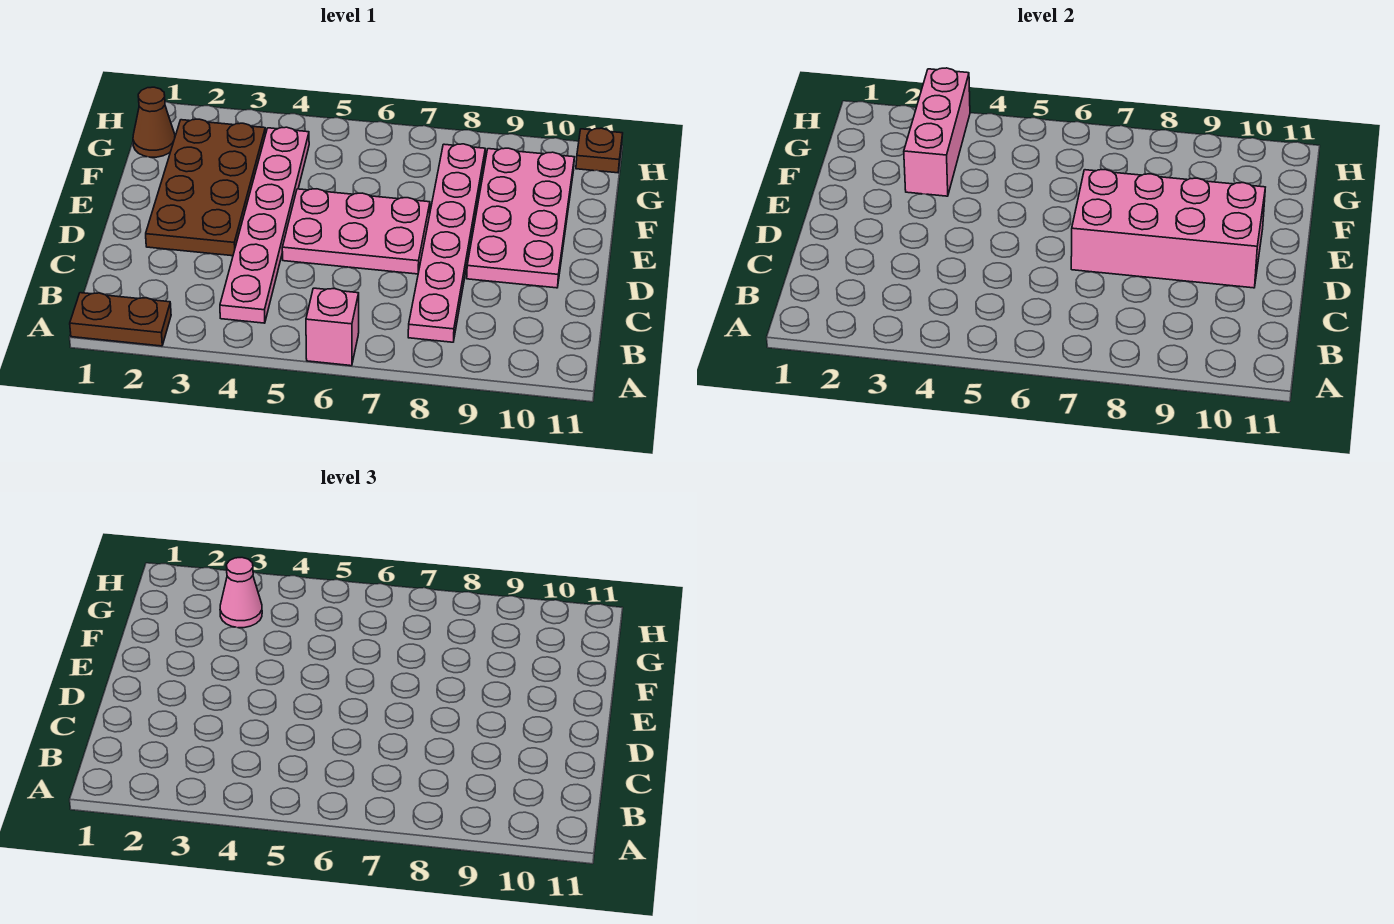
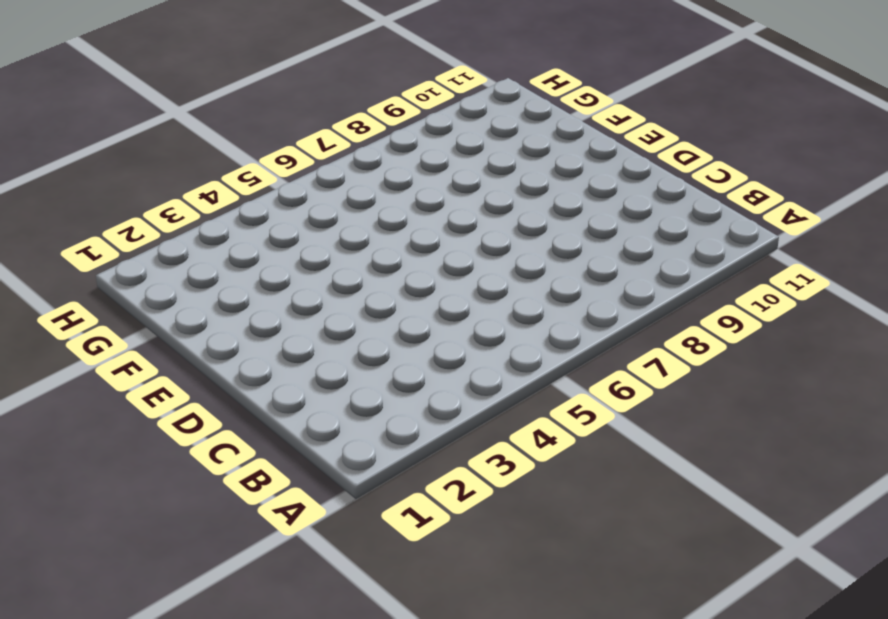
none -> brown plate A1:A2 level 1
none -> pink brick A6 level 1
none -> pink plate B4:G4 level 1

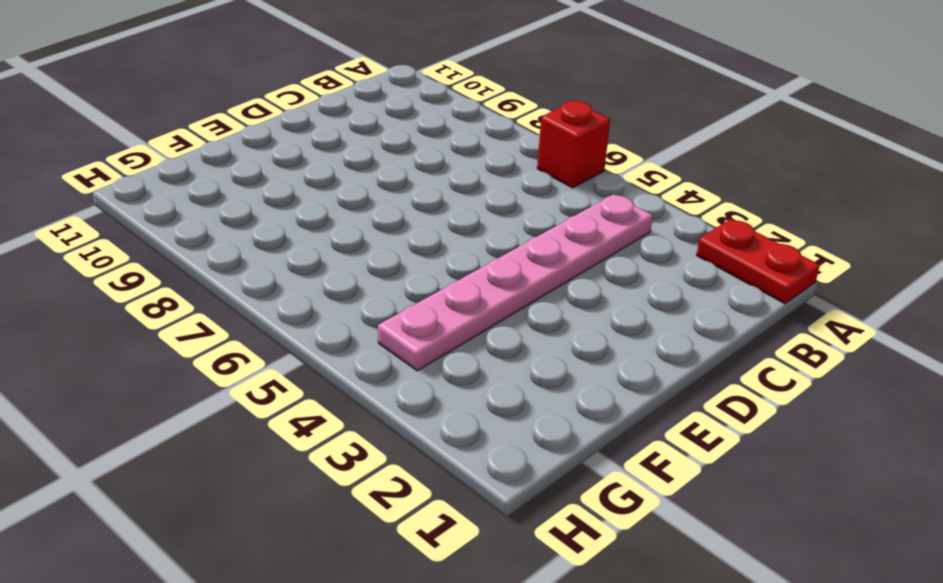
red plate A1:A2 level 1 -> brown plate A1:A2 level 1
red brick A6 level 1 -> pink brick A6 level 1
none -> pink plate B8:G8 level 1
none -> brown plate D2:G3 level 1
none -> pink plate D5:E7 level 1

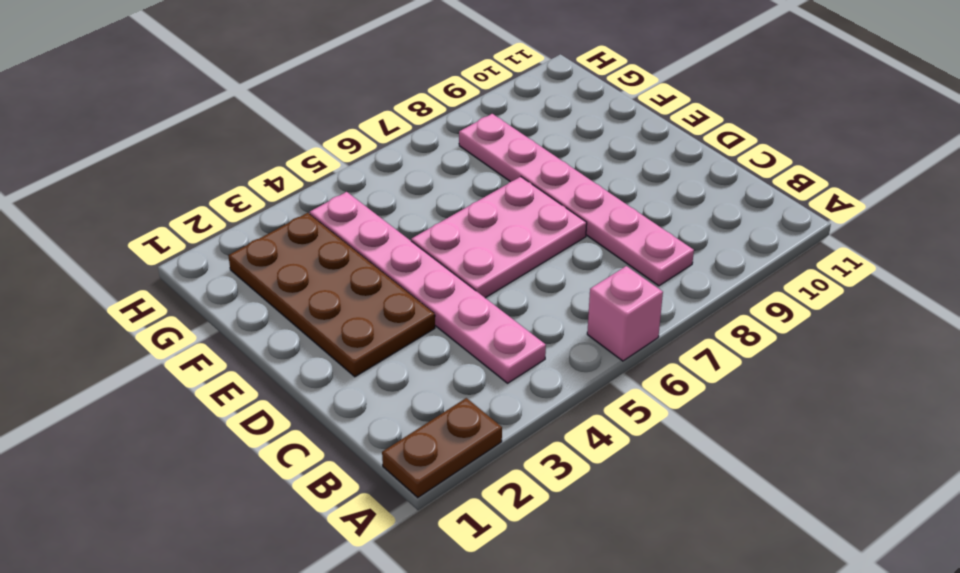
none -> pink plate D9:G10 level 1
none -> brown cone G1 level 1
none -> brown plate H11 level 1

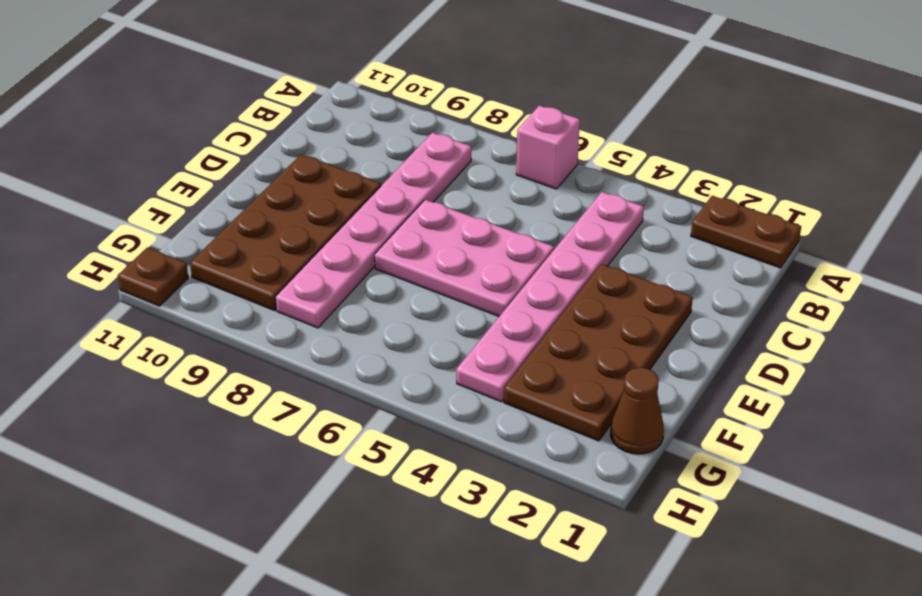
brown plate D9:G10 level 1 -> pink plate D9:G10 level 1
none -> pink brick D7:E10 level 2
none -> pink brick F3:H3 level 2
none -> pink cone G3 level 3

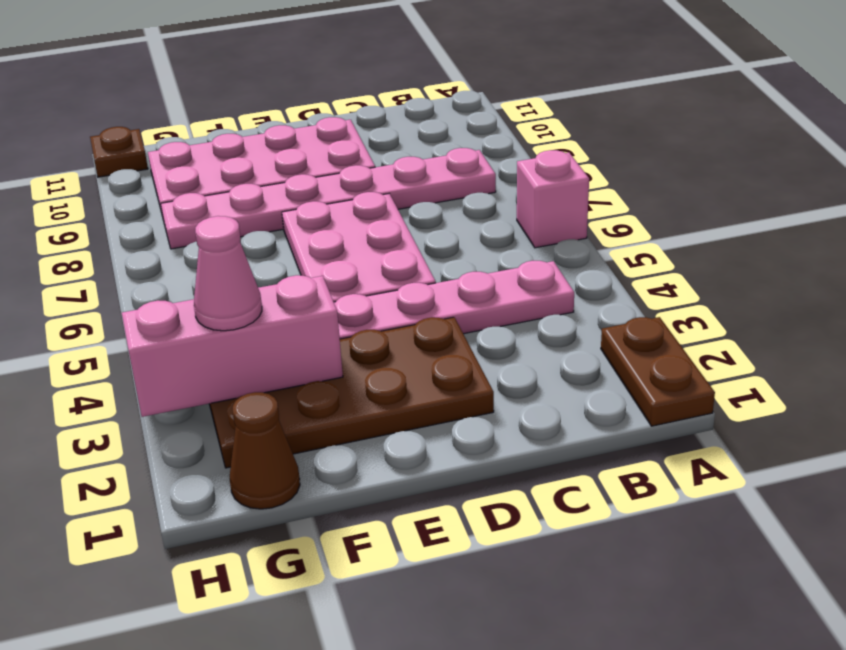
none -> pink brick D7:E10 level 2

